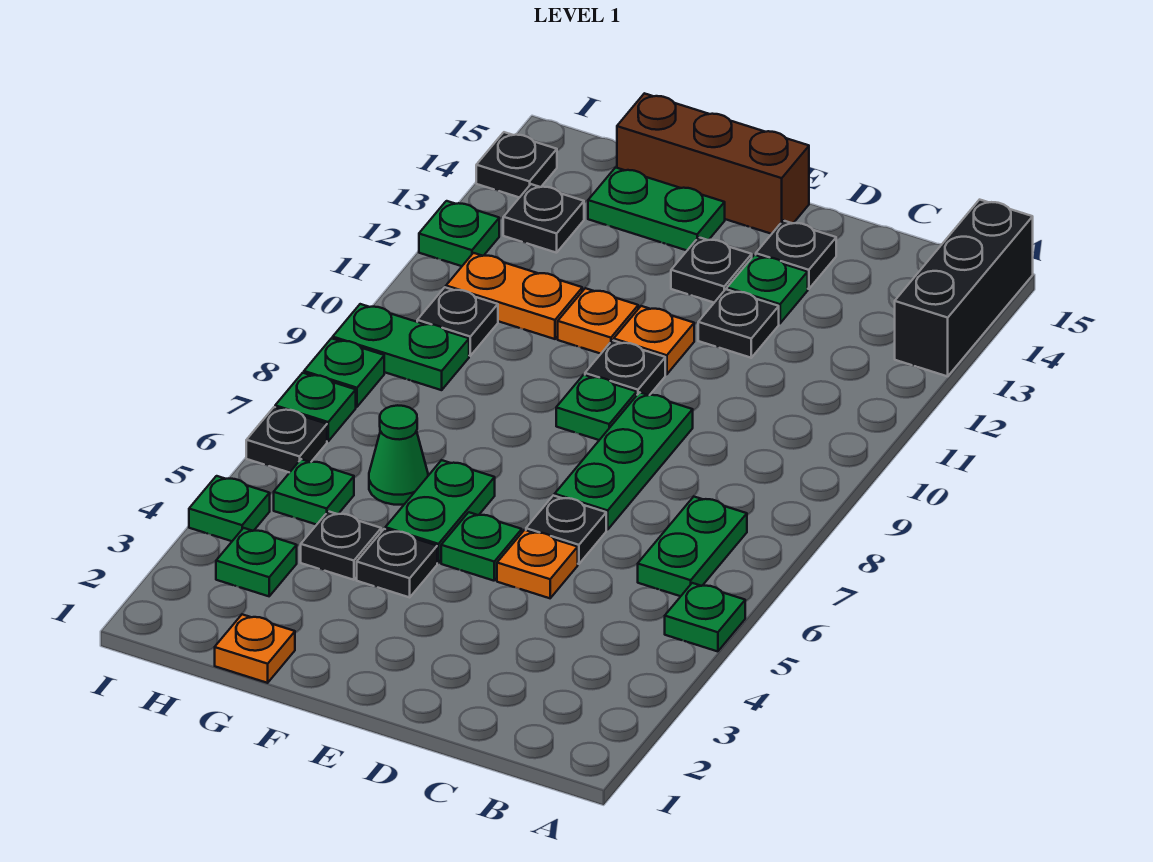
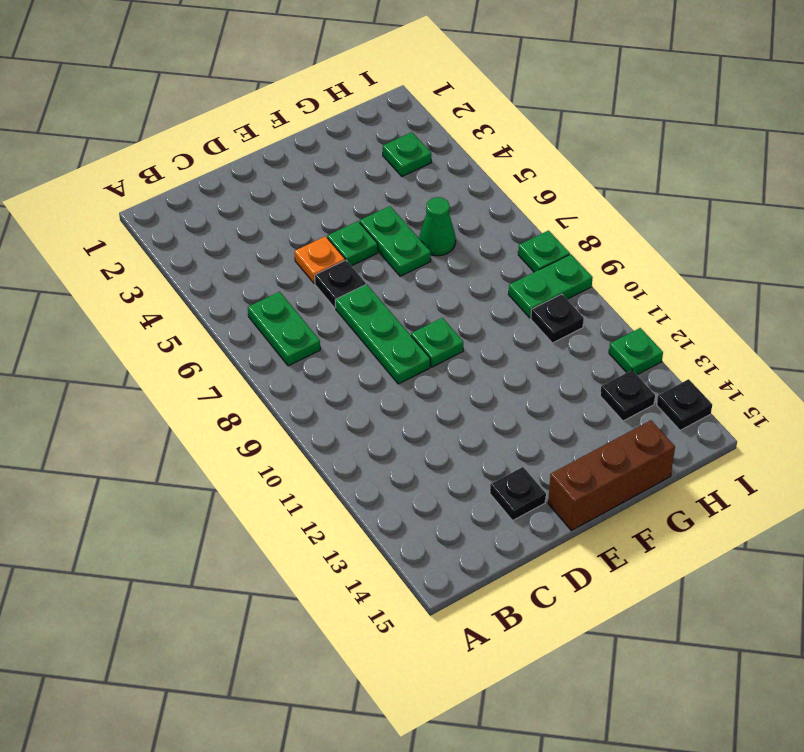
none -> green plate A5 level 1
none -> black brick A13:A15 level 1
none -> black plate D12 level 1
none -> green plate D13 level 1

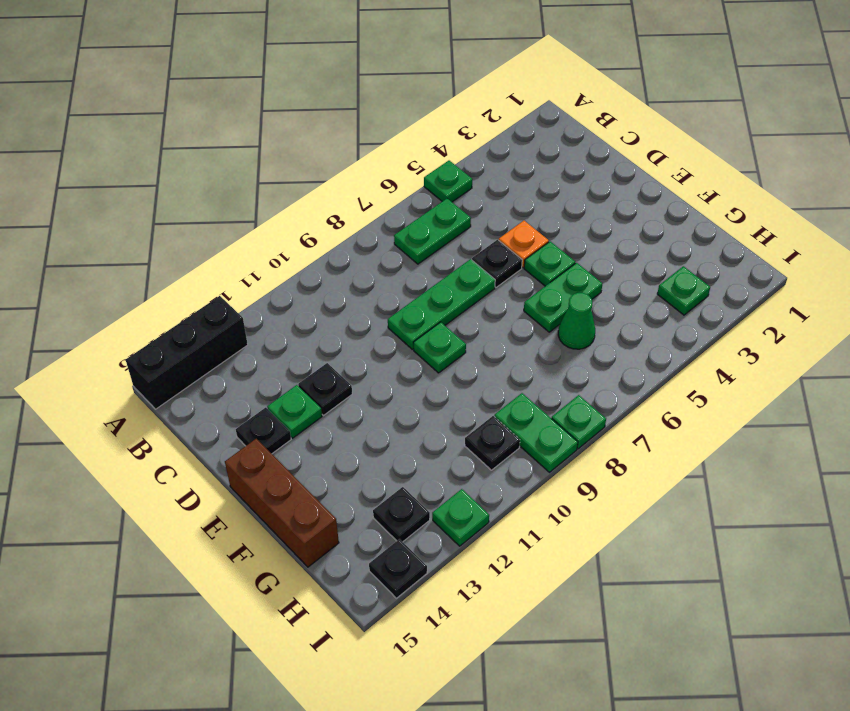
none -> black plate E10 level 1
none -> orange plate E11 level 1
none -> black plate E13 level 1
none -> black plate F4 level 1

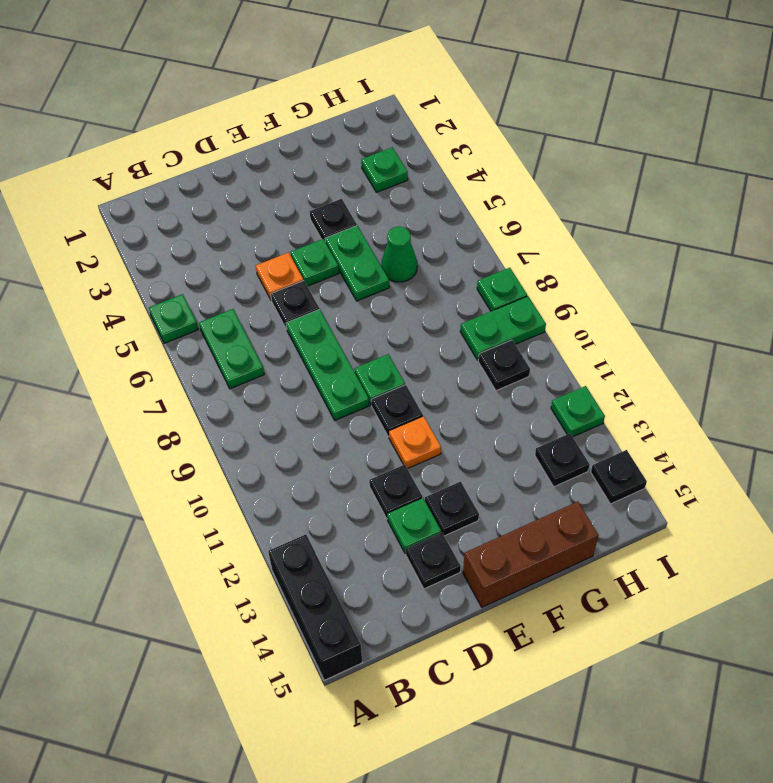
none -> orange plate F11 level 1
none -> green plate F14:G14 level 1
none -> orange plate G1 level 1
none -> black plate G4 level 1

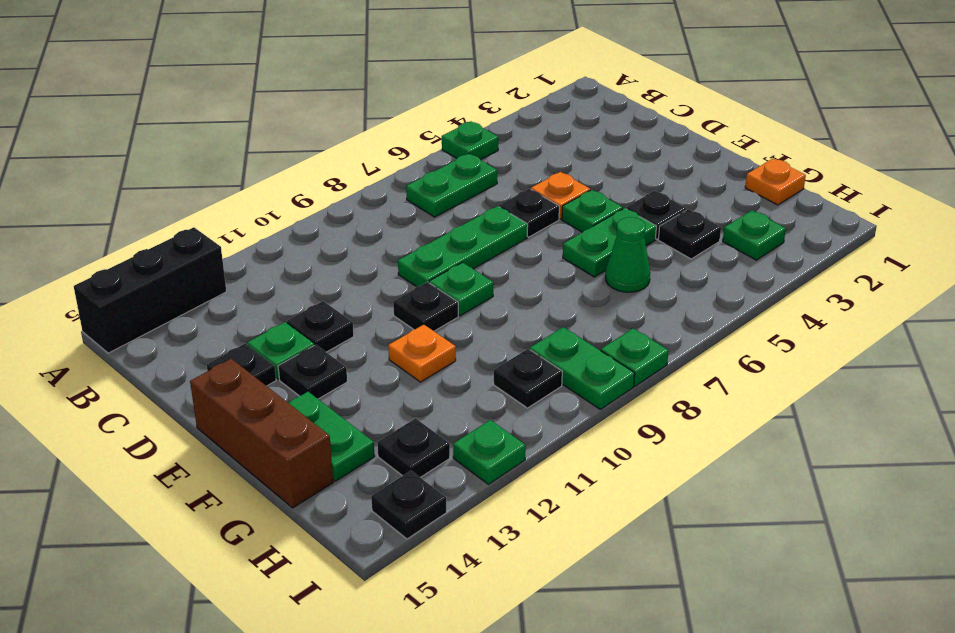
none -> orange plate E11 level 1
none -> orange plate G11:H11 level 1
none -> green plate H5 level 1
none -> green plate I4 level 1

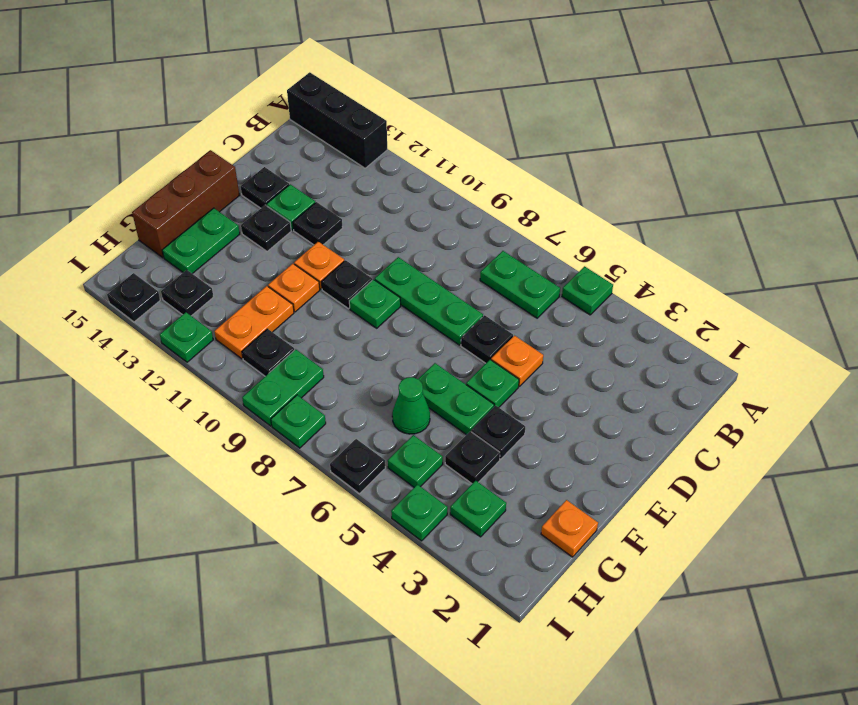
none -> green plate I7 level 1

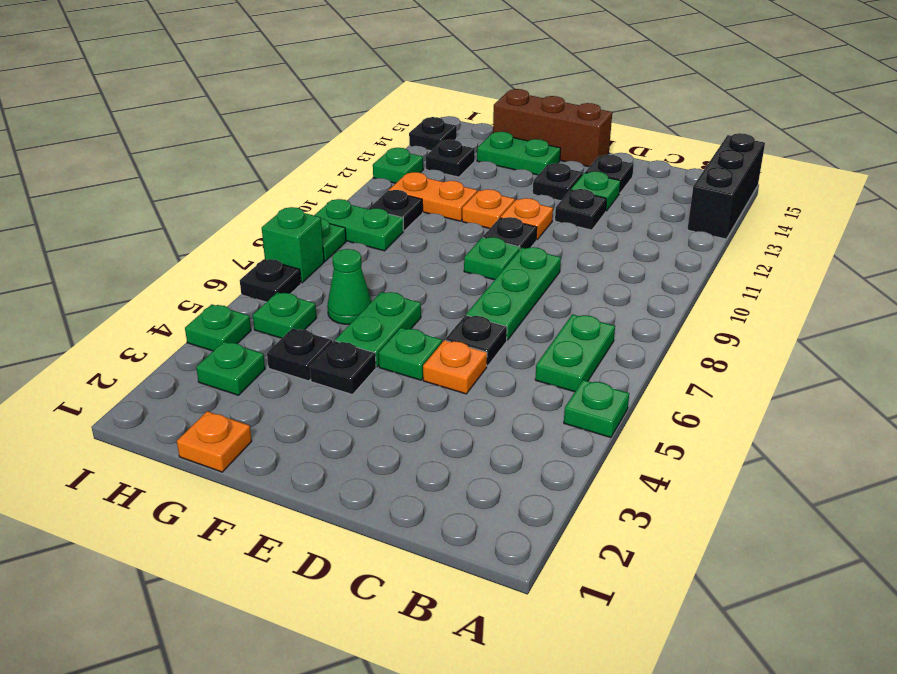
green brick I7 level 1 -> green plate I7 level 1

